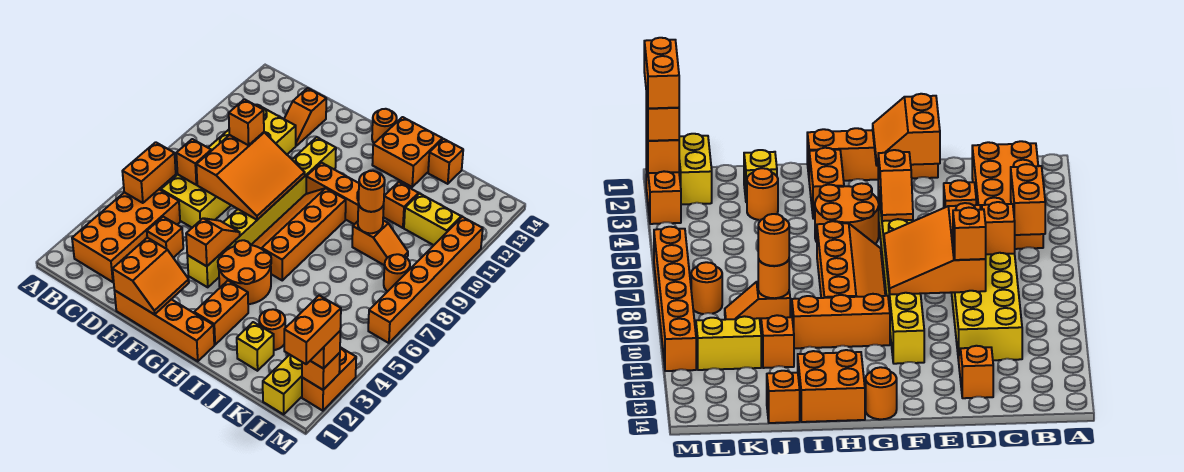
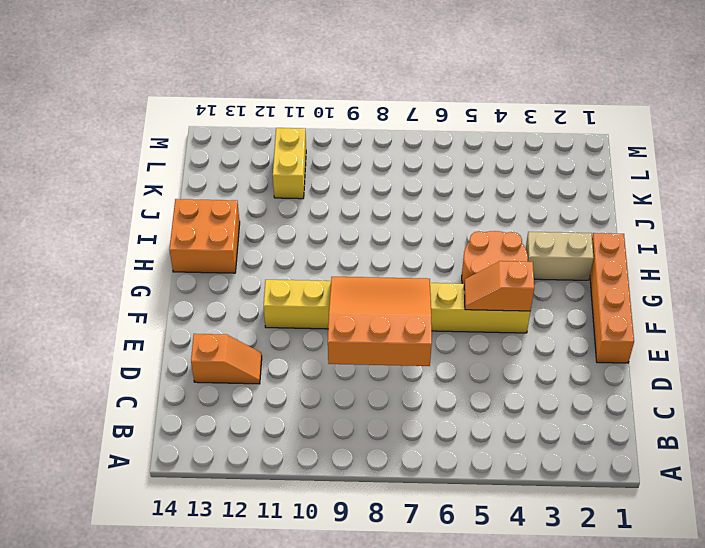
tan brick H2:H3 level 1 -> orange brick H2:H3 level 1
none -> orange brick B2:C5 level 1
none -> yellow brick C6:D11 level 1
none -> orange brick D4 level 1
none -> orange slope G6:H9 level 1 top H

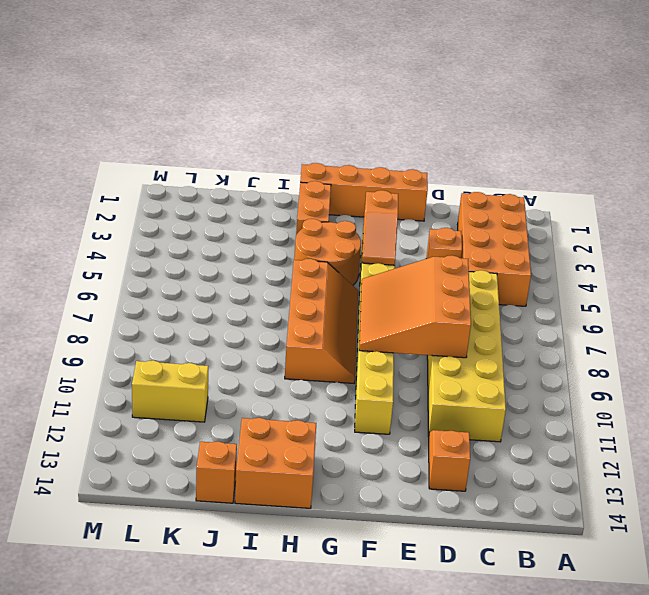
none -> orange brick G10:I10 level 1
none -> orange round brick G14 level 1
none -> yellow brick J2 level 1
none -> orange round brick J3 level 1

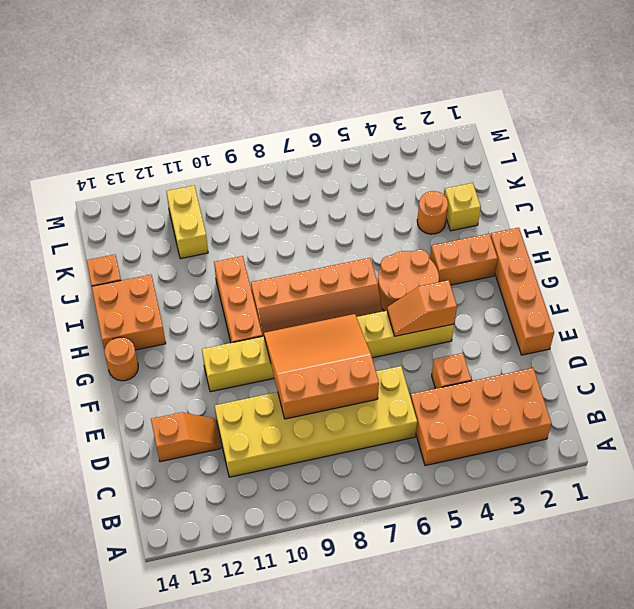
none -> orange slope J9:K9 level 1 top J
none -> orange brick J11 level 1
none -> yellow brick L1:L2 level 1
none -> orange round brick L8 level 1

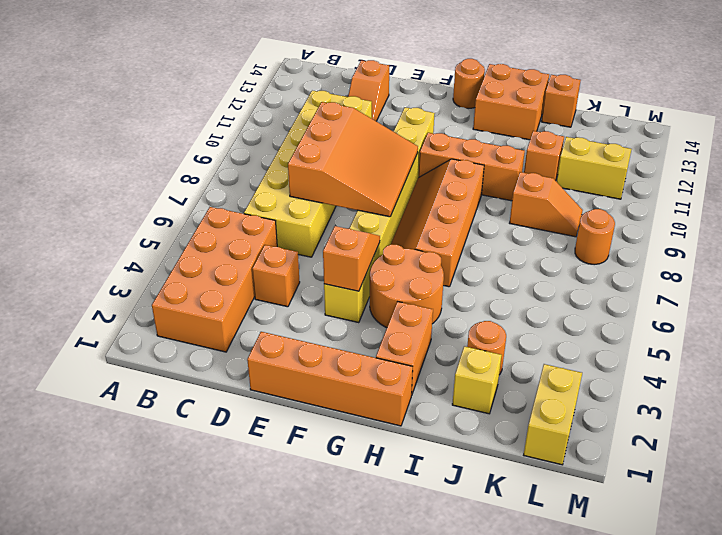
none -> orange brick M2:M3 level 1
none -> orange brick M6:M11 level 1
none -> orange brick B5:B6 level 2
none -> orange brick C7 level 2

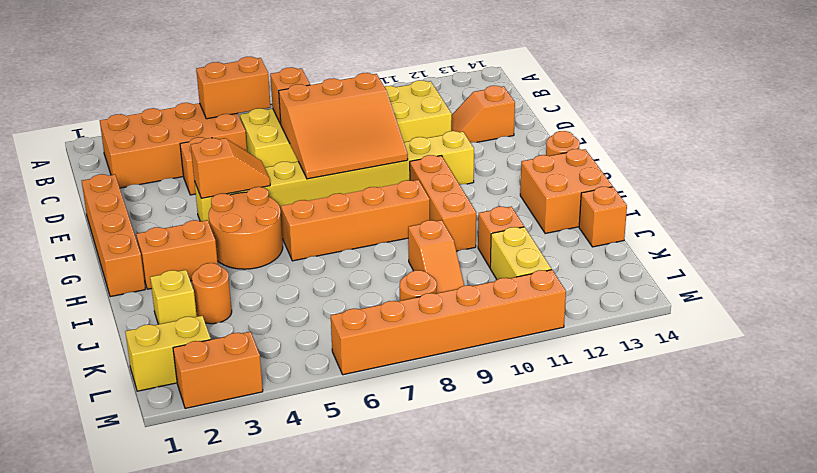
none -> orange slope E1:F2 level 2 top E
none -> orange round brick J9 level 2
none -> orange brick M2 level 2
none -> orange brick D9 level 3

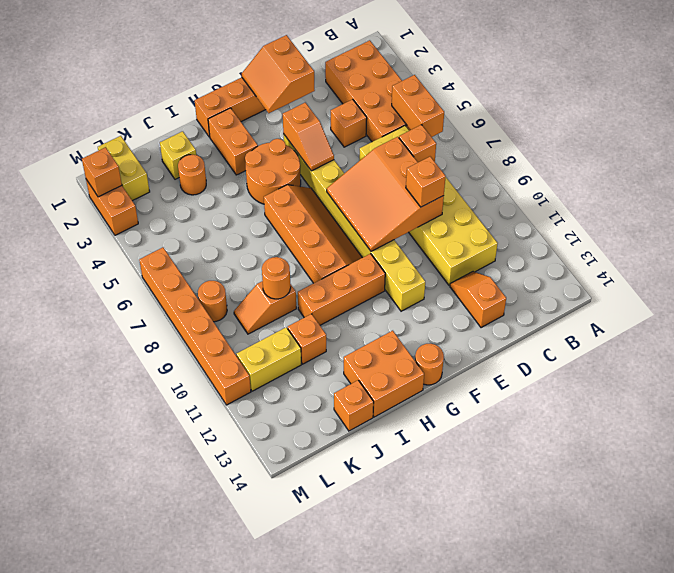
none -> orange round brick J9 level 3
none -> orange brick M2 level 3
none -> orange brick M1:M2 level 4

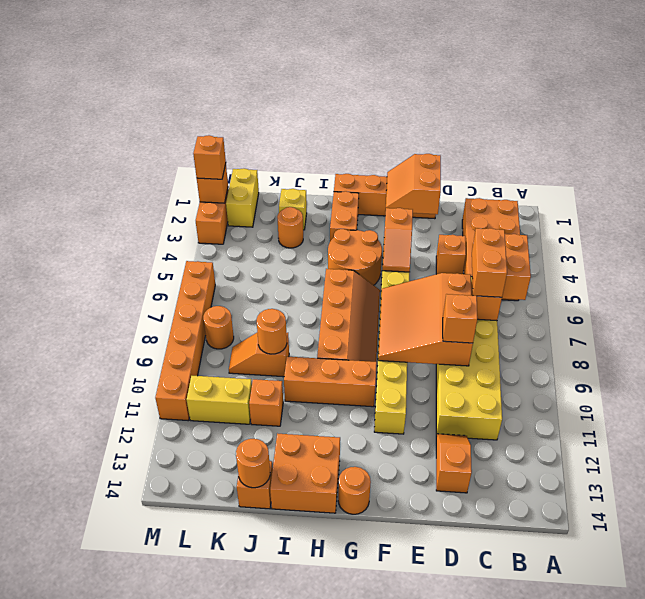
orange brick C6:C7 level 3 -> orange brick M1:M2 level 4
orange round brick J14 level 2 -> orange round brick J9 level 3

